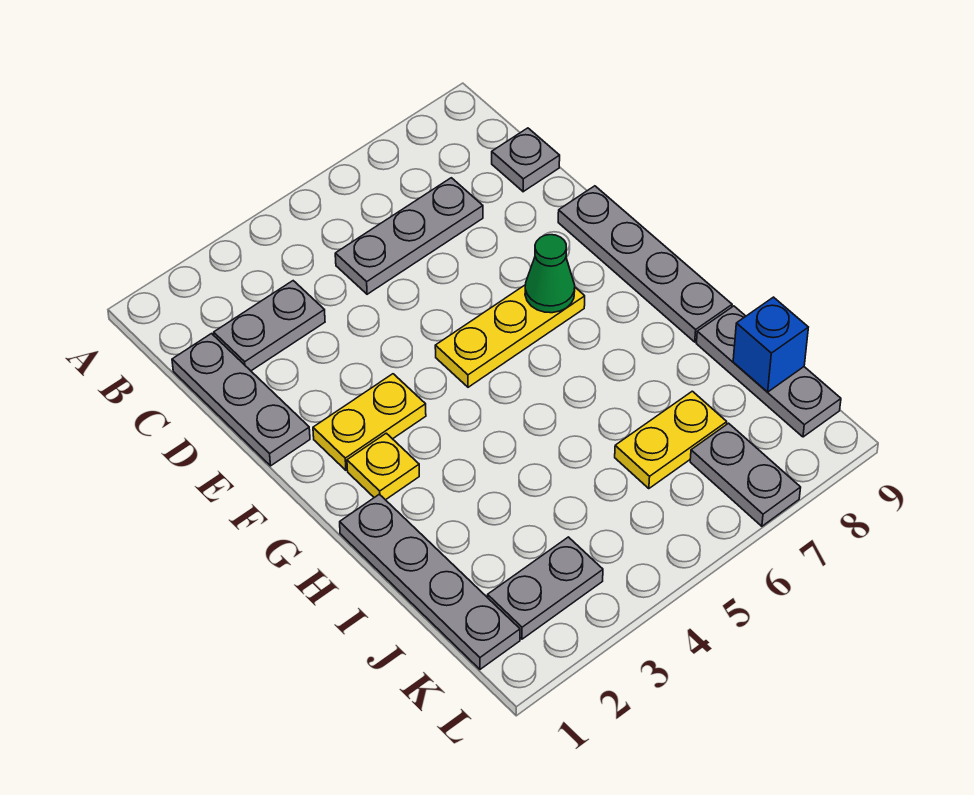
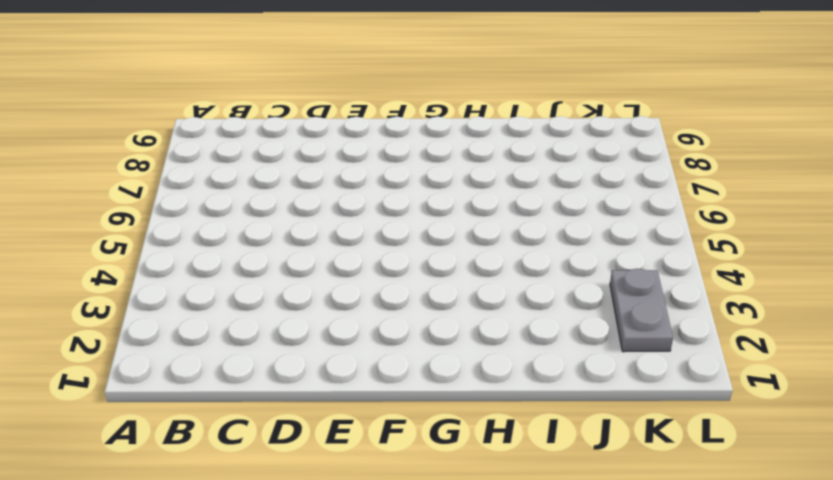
none -> grey plate C1:E1 level 1
none -> grey plate C2:C3 level 1
none -> grey plate C5:C7 level 1

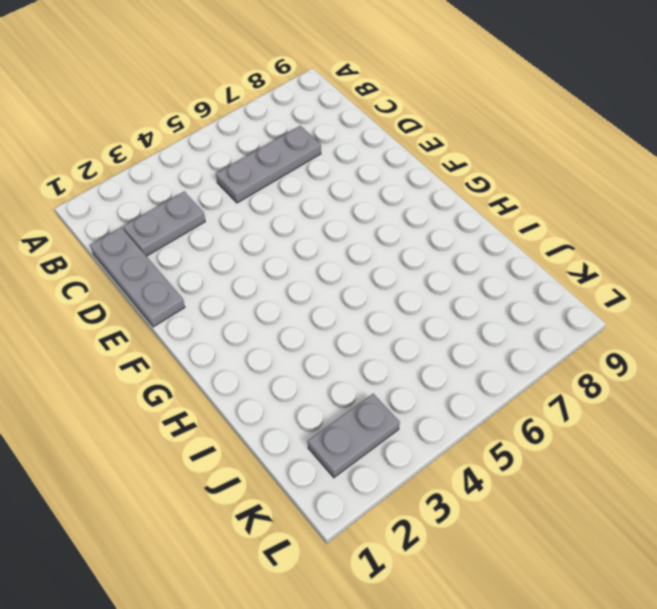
none -> grey plate C9 level 1
none -> grey plate E9:H9 level 1
none -> yellow plate F2:F3 level 1

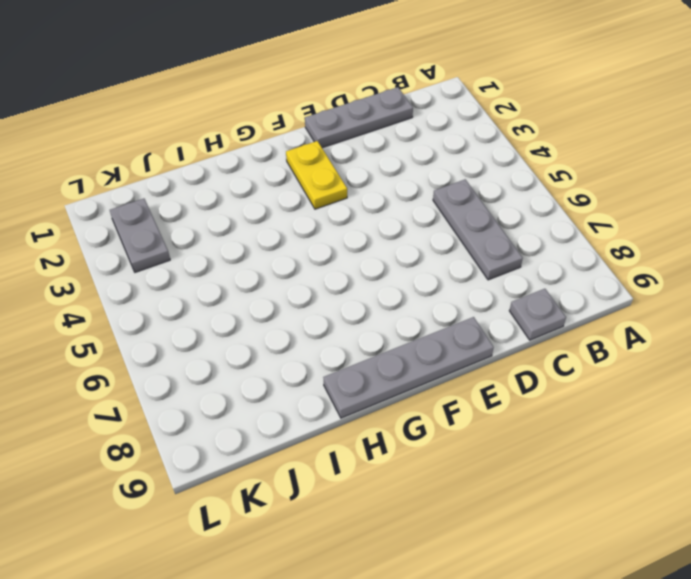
none -> grey plate C2:C3 level 1
none -> yellow plate F5:F7 level 1
none -> yellow plate G2 level 1

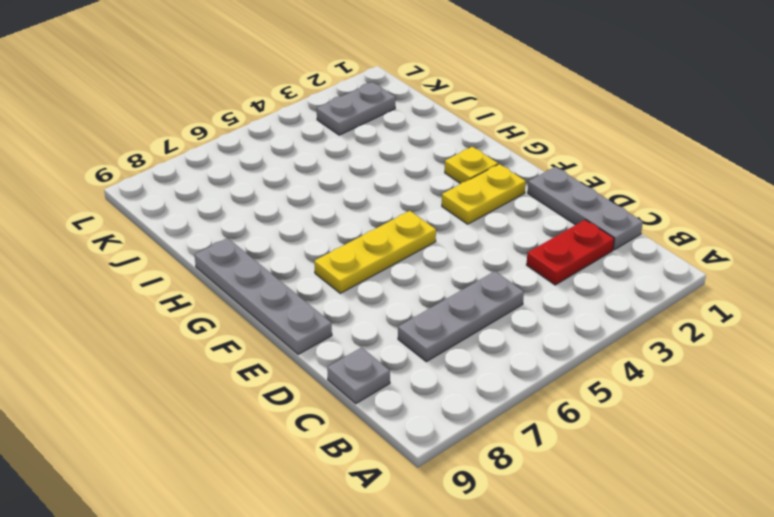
red plate C2:C3 level 1 -> grey plate C2:C3 level 1
none -> grey plate H1:K1 level 1
none -> grey plate I9:K9 level 1
none -> yellow plate J6:J7 level 1

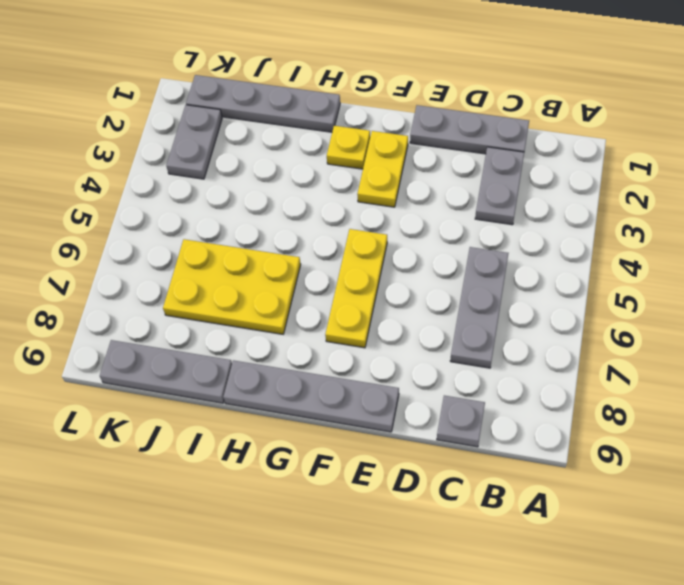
yellow plate H6:J7 level 1 -> yellow plate J6:J7 level 1
none -> grey plate K7:L7 level 1
none -> green cone F7 level 2
none -> blue brick J9 level 2

